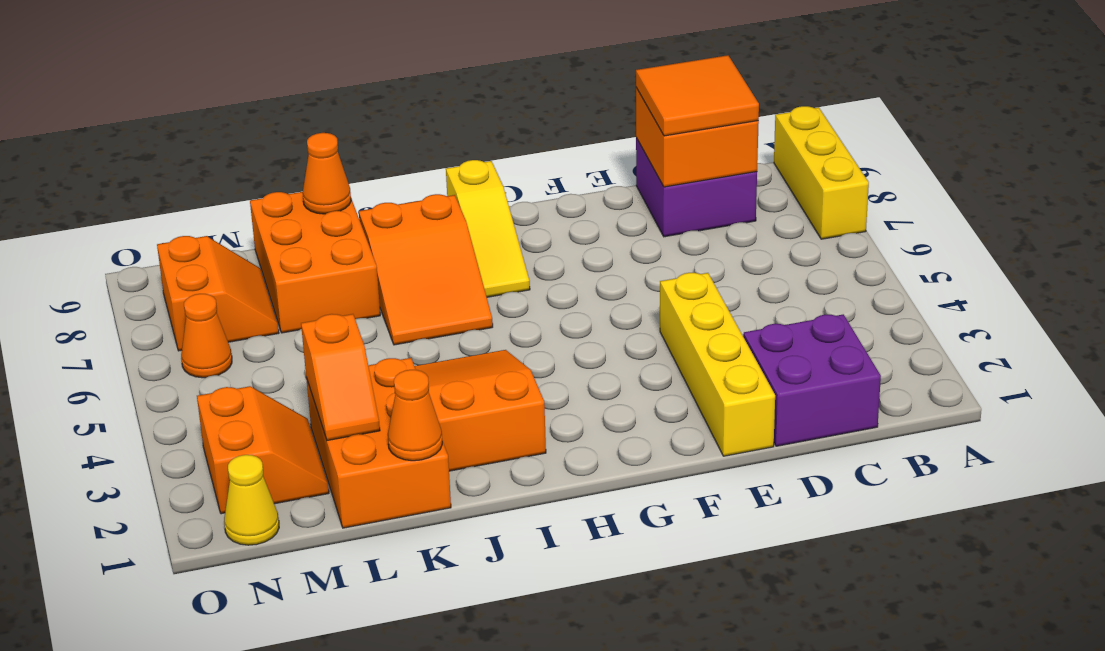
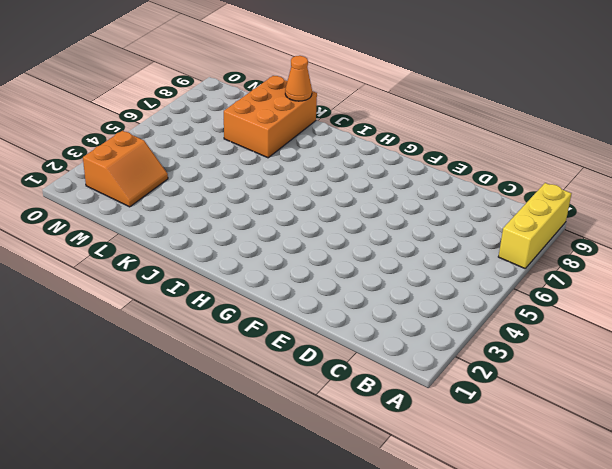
none -> purple brick C1:D2 level 1
none -> purple brick C8:D9 level 1
none -> yellow brick E1:E4 level 1

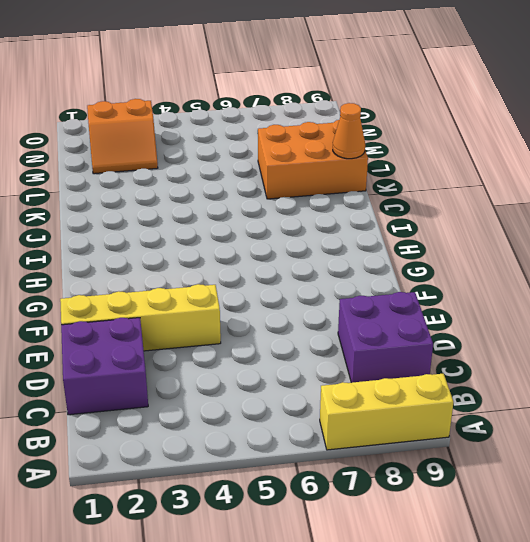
none -> yellow slope H7:H9 level 1 top 9
none -> orange slope I2:J4 level 1 top 2
none -> orange slope I6:J8 level 1 top 8

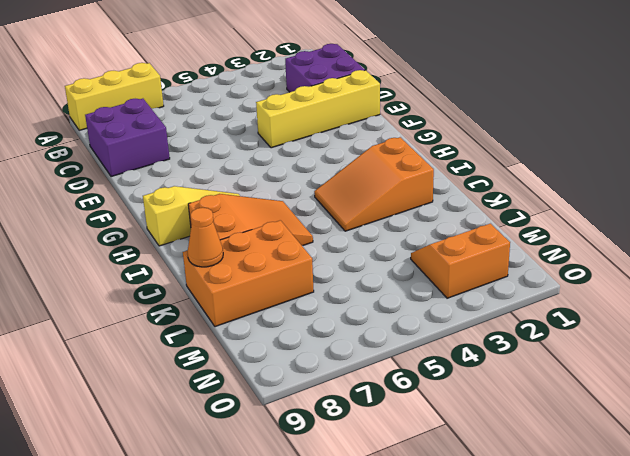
none -> orange brick K1:L3 level 1
none -> orange slope M7:N8 level 1 top N
none -> yellow cone N1 level 1

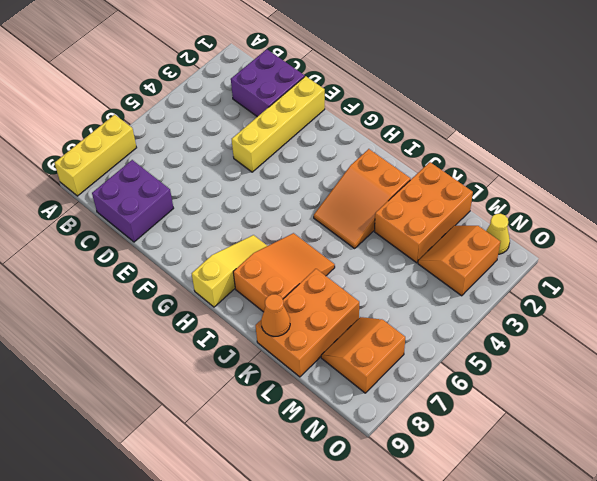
none -> orange cone N6 level 1
none -> orange brick C8:D9 level 2
none -> orange cone K1 level 2

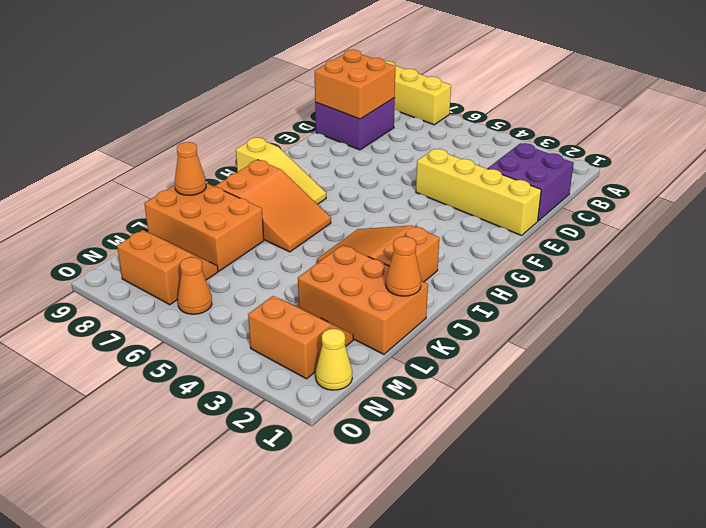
none -> orange slope L2:L3 level 2 top 3
none -> orange tile C8:D9 level 3

